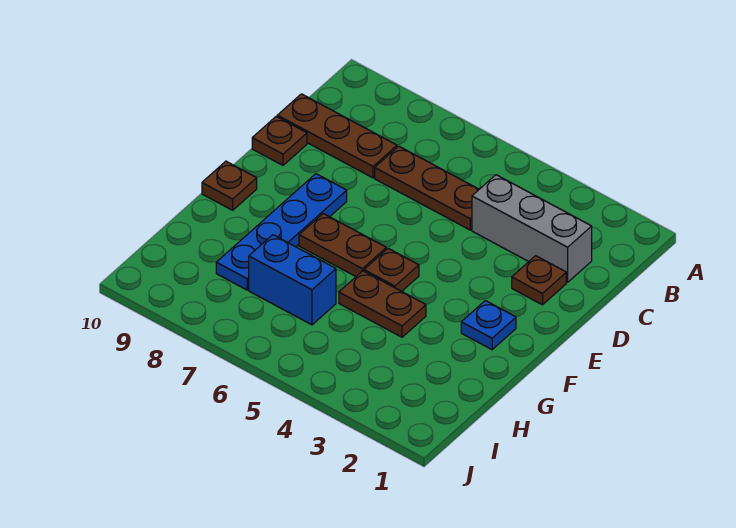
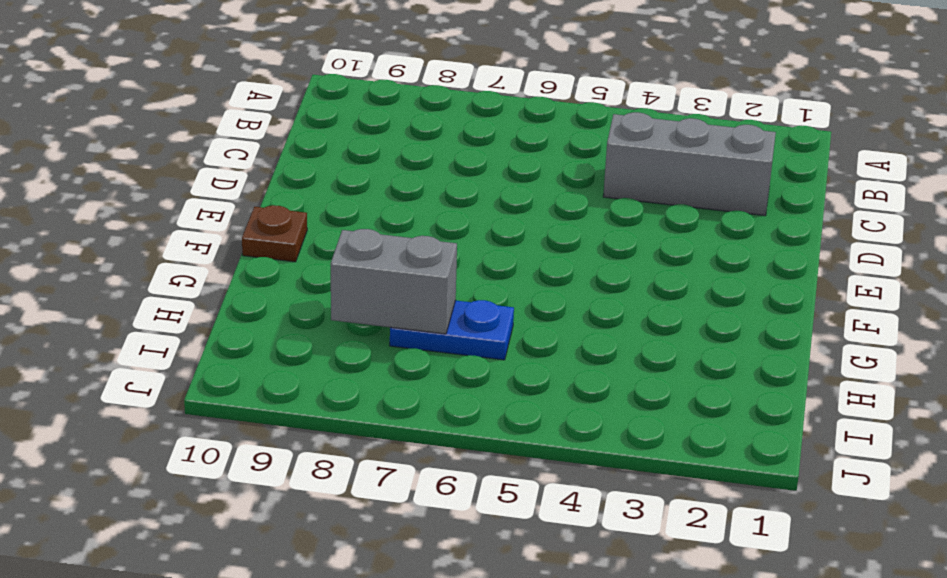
blue plate H6:H7 level 1 -> blue brick H6:H7 level 1
grey brick H7:H8 level 2 -> none
none -> brown plate C5:C7 level 1
none -> brown plate C8:C10 level 1
none -> brown plate D2 level 1

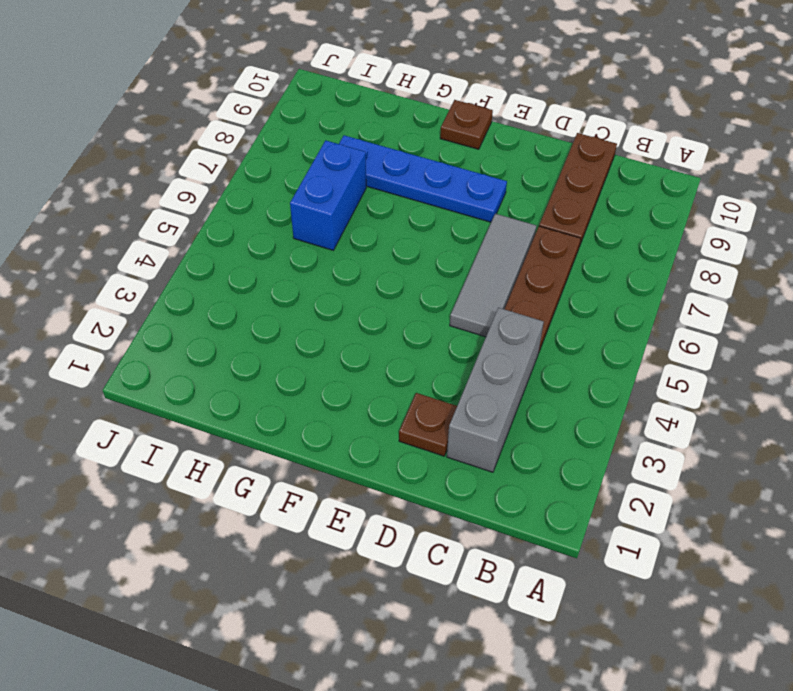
grey tile D5:D7 level 1 -> none
none -> brown plate D10 level 1
none -> blue plate F2 level 1
none -> brown plate F5 level 1

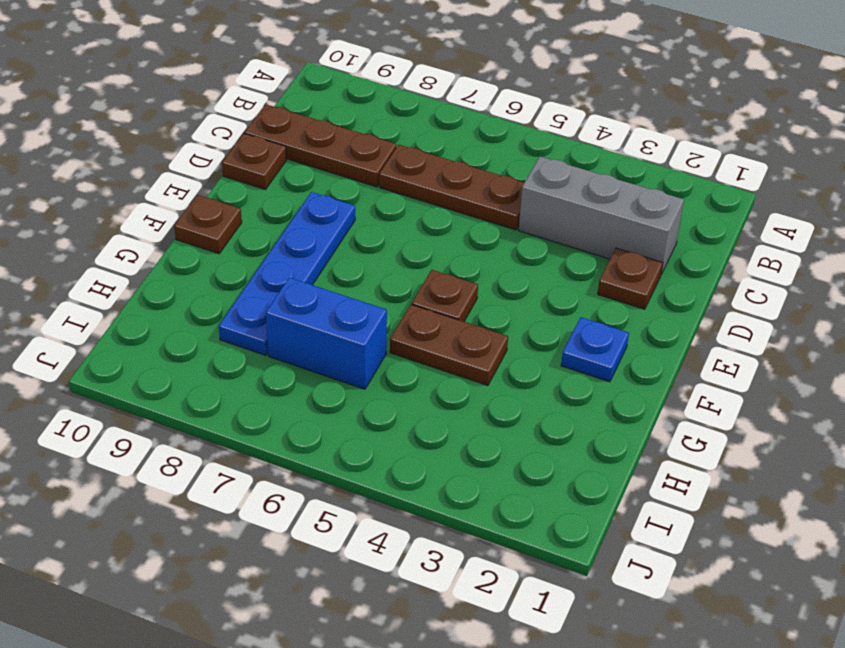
none -> brown plate F6:F7 level 1

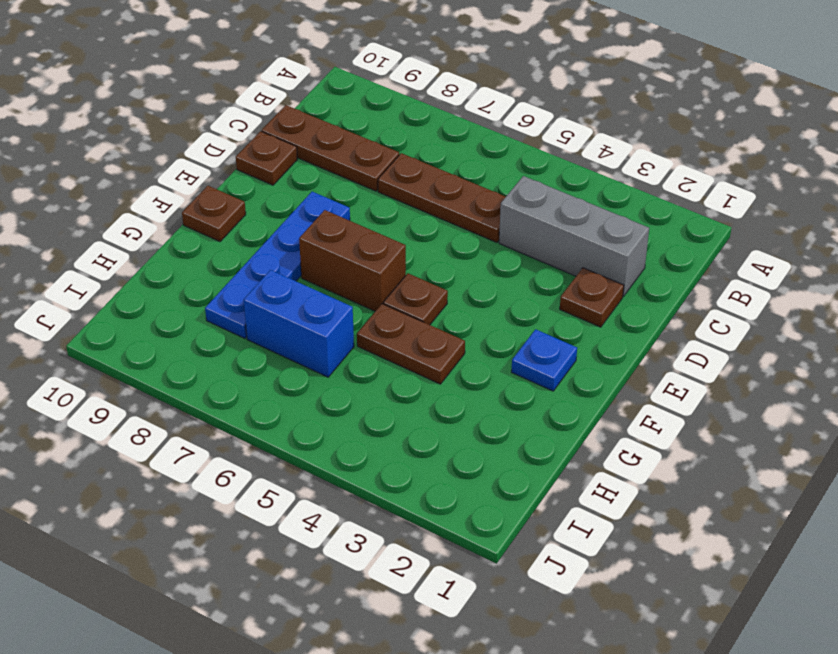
brown brick F6:F7 level 1 -> brown plate F6:F7 level 1

